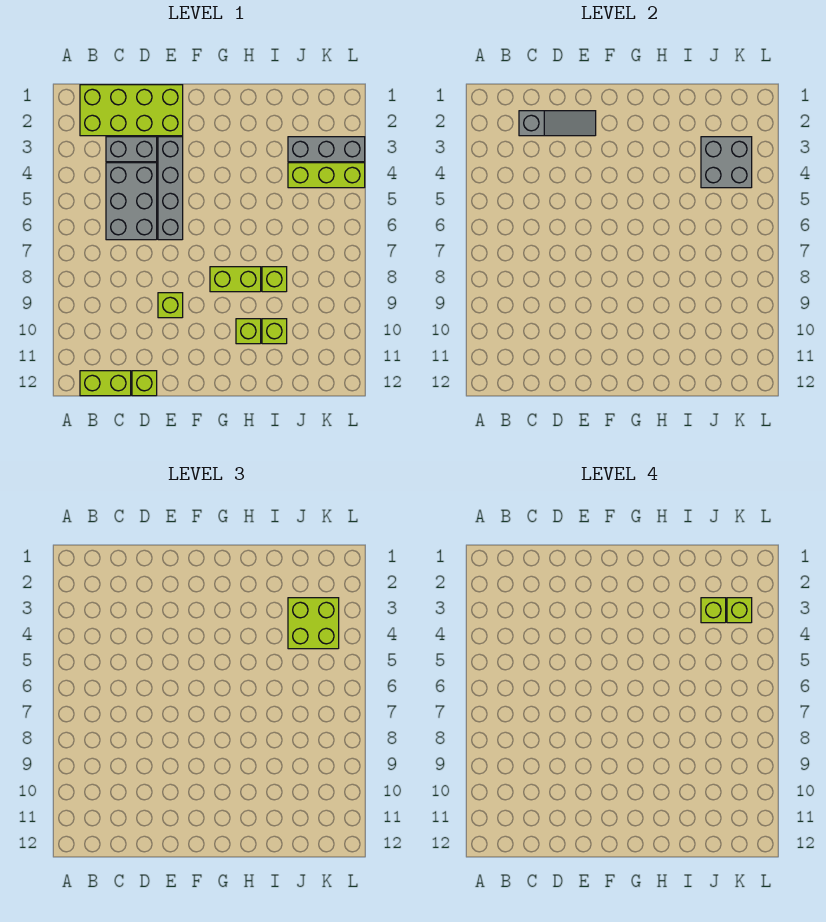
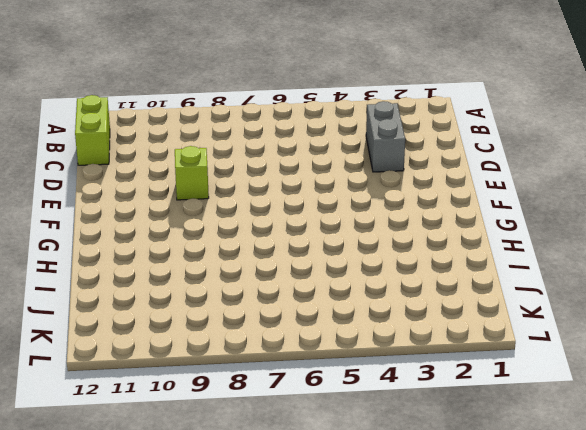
none -> lime brick B1:E2 level 1
none -> grey brick C4:D6 level 1
none -> lime brick D12 level 1

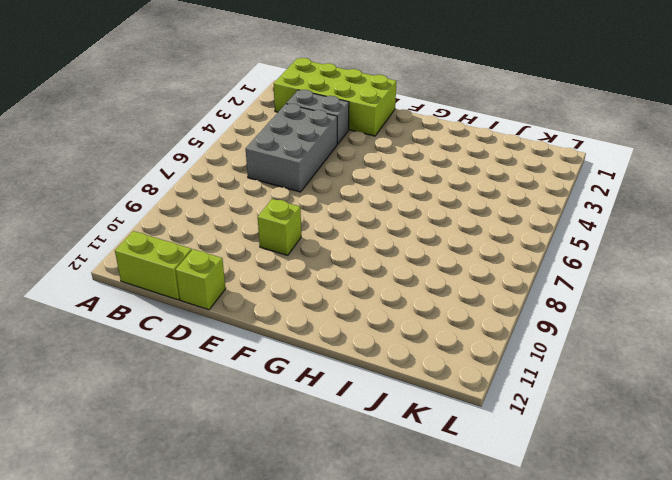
none -> grey brick E3:E6 level 1
none -> lime brick G8:H8 level 1
none -> lime brick H10 level 1

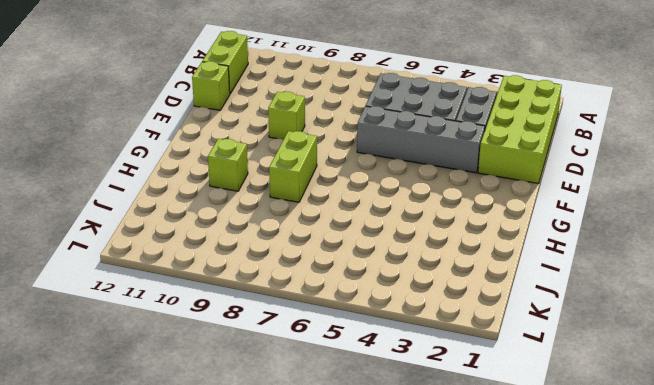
none -> lime brick I8 level 1
none -> lime brick I10 level 1
none -> grey brick J3:L3 level 1

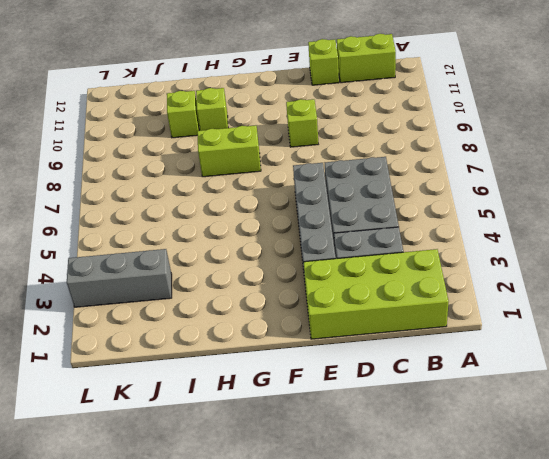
none -> lime brick I8 level 1
none -> lime brick J4:L4 level 1
none -> grey slope C2:E2 level 2 top C

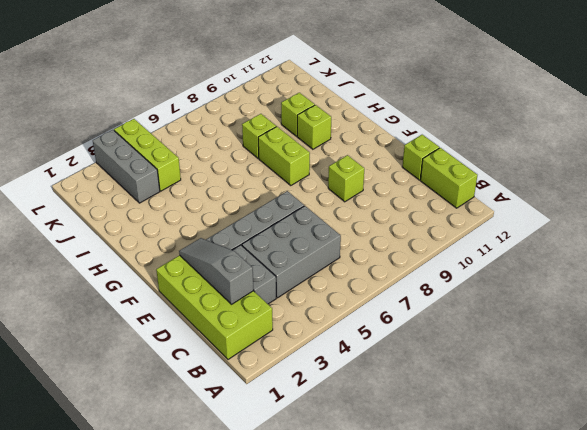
none -> grey brick J3:K4 level 2
none -> lime brick J3:K4 level 3
none -> lime brick J3 level 4

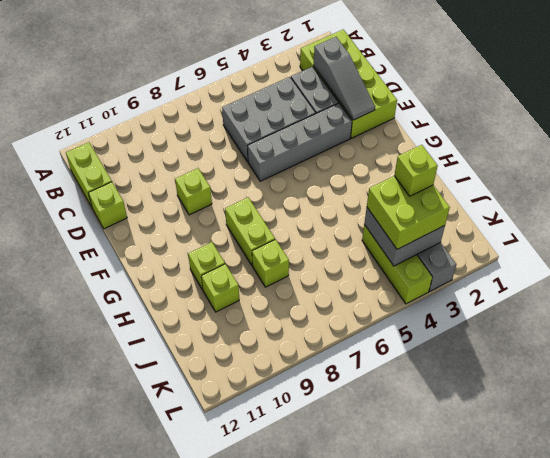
none -> lime brick K3 level 4

